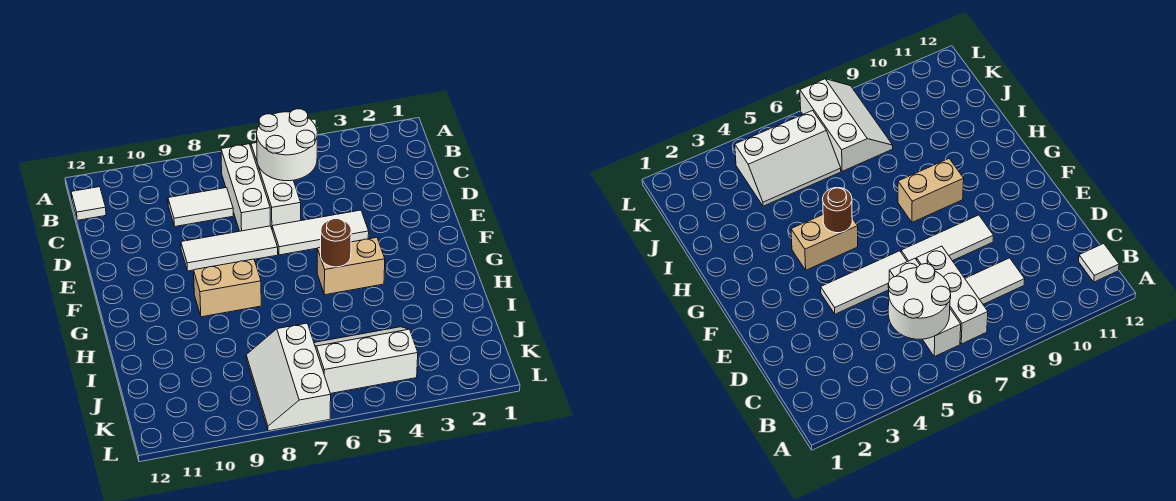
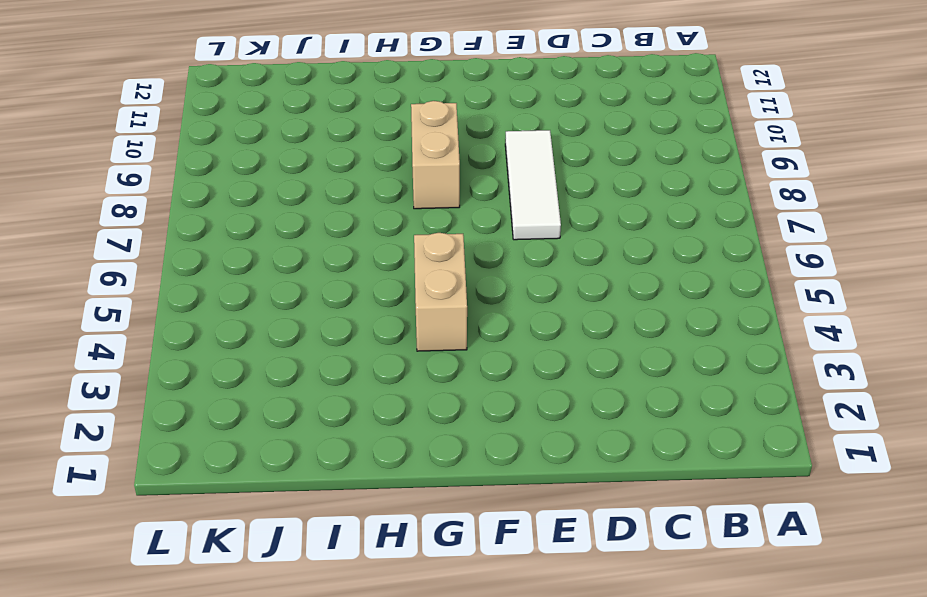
none -> white brick B6:D6 level 1
none -> white brick B7:D7 level 1
none -> white tile B12 level 1

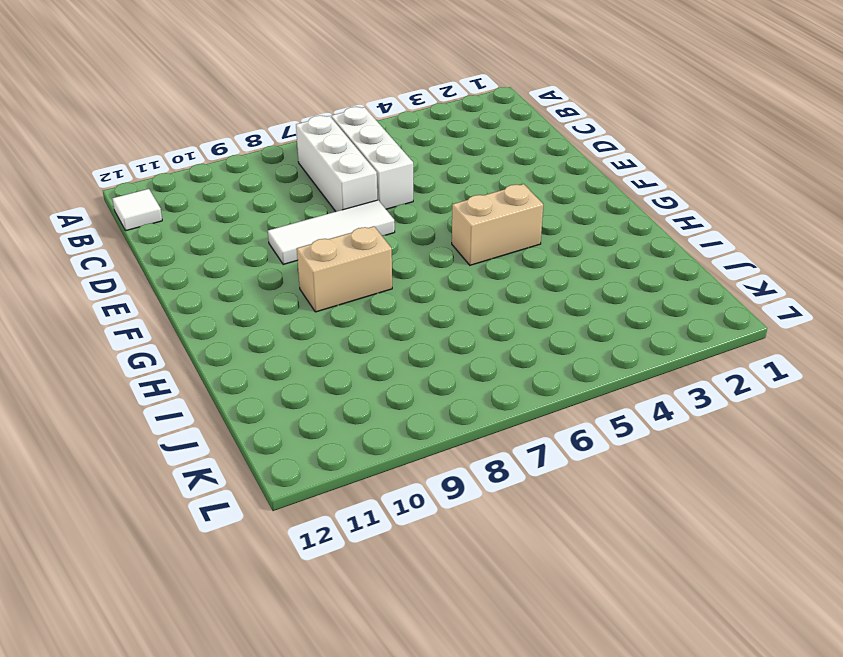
none -> white tile C8:C9 level 1
none -> white tile E4:E6 level 1
none -> white slope J4:K6 level 1 top K

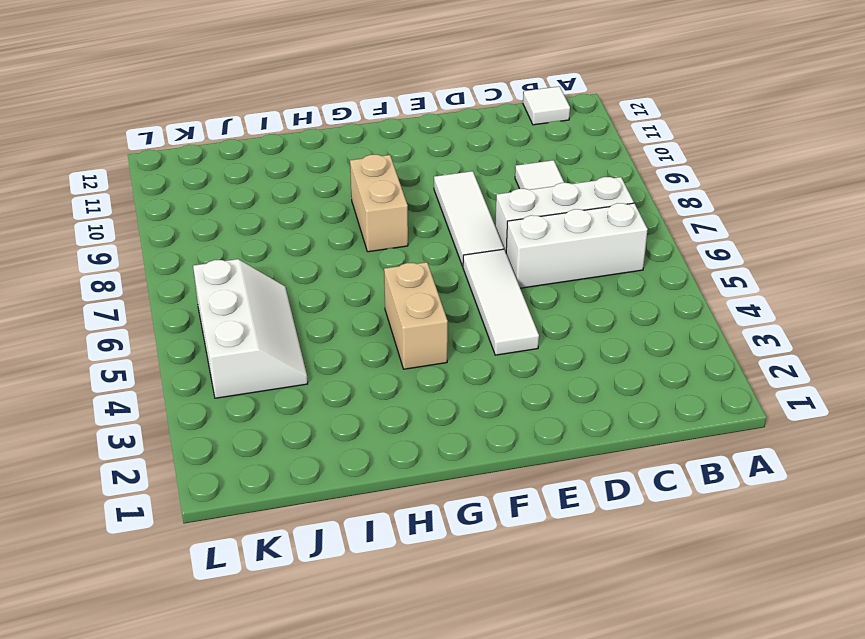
none -> white slope J7:L8 level 1 top 7
none -> white round brick B5:C6 level 2
none -> brown round brick G5 level 2

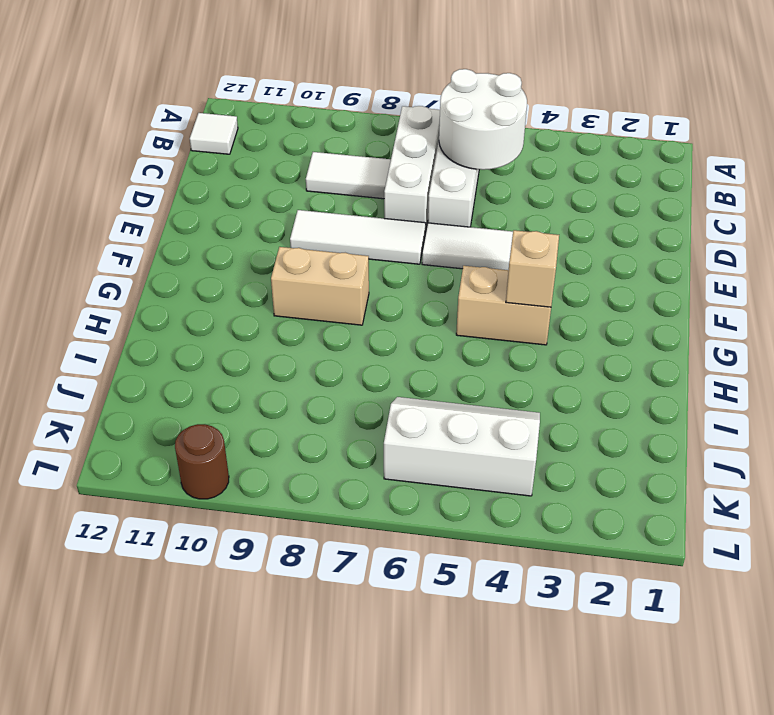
tan brick G4 level 2 -> none
brown round brick L10 level 1 -> brown round brick G5 level 2
none -> white slope J7:L8 level 1 top 7

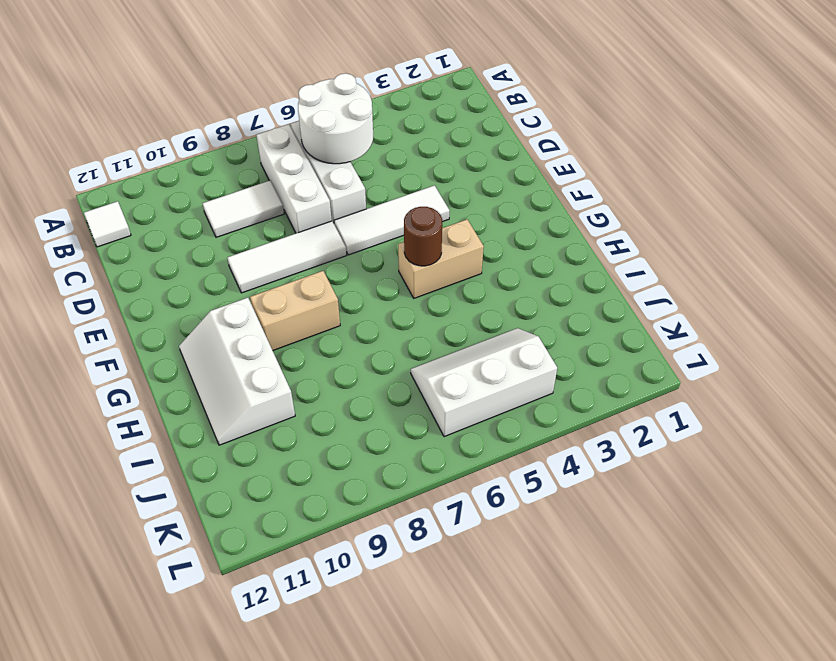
white slope G10:I11 level 1 top 10 -> white slope J7:L8 level 1 top 7

